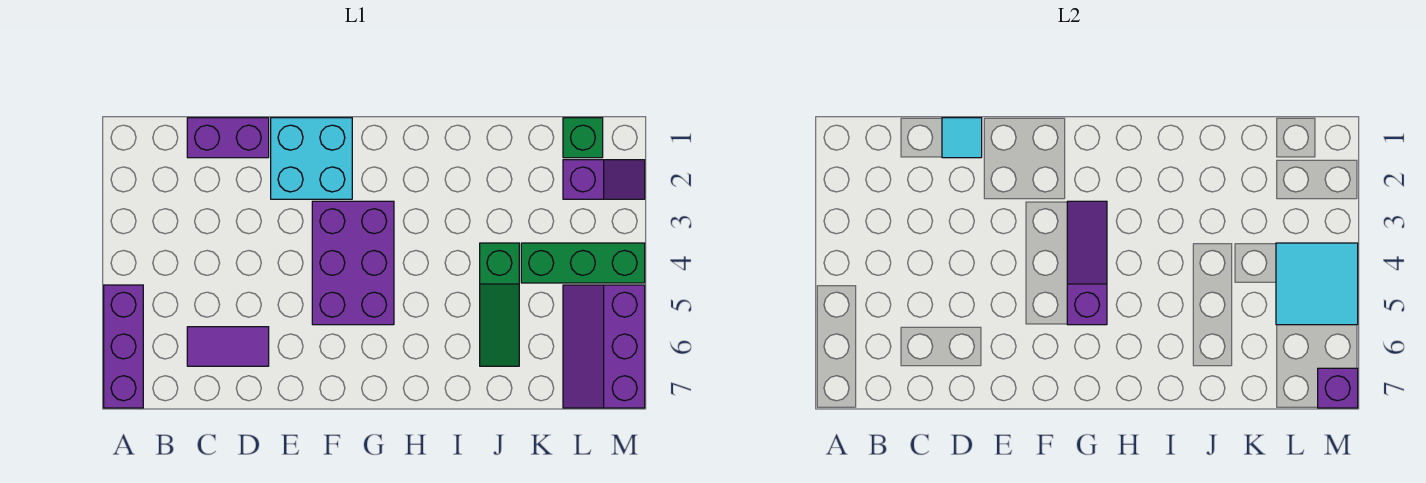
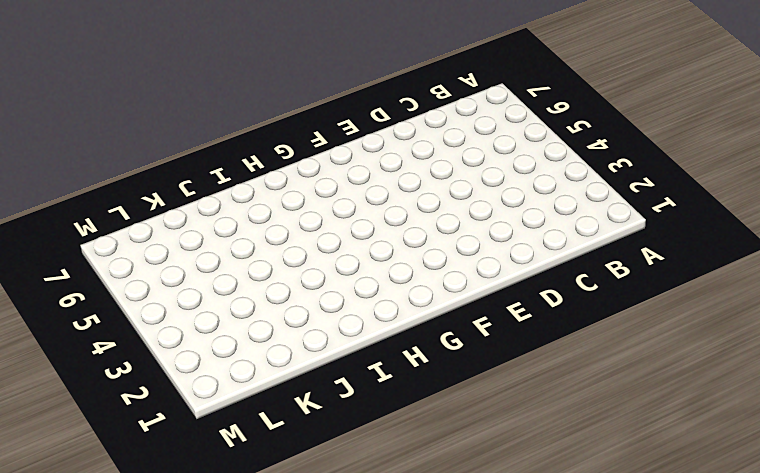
none -> purple brick A5:A7 level 1
none -> purple brick C1:D1 level 1
none -> purple tile C6:D6 level 1

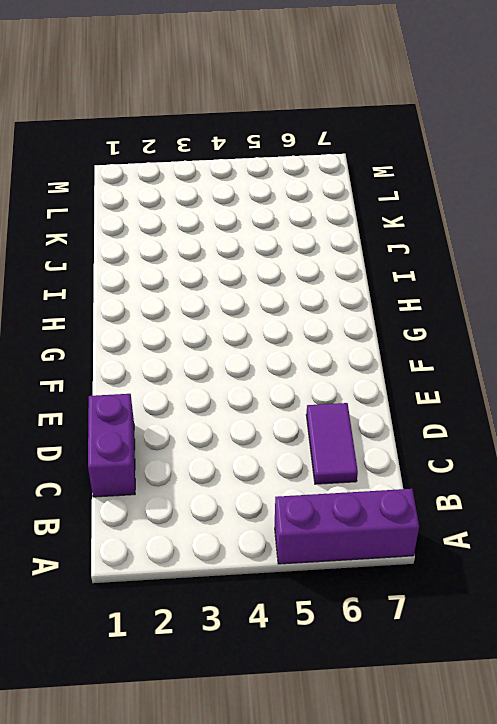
none -> cyan brick E1:F2 level 1
none -> purple brick F3:G5 level 1
none -> green slope J4:J6 level 1 top 4

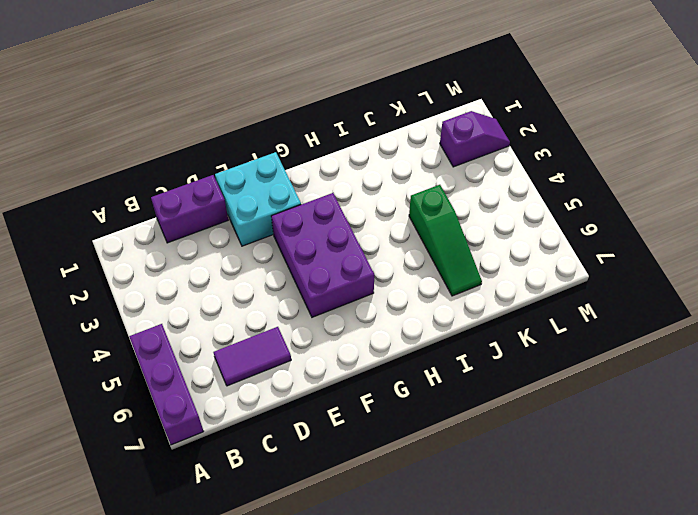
none -> green brick K4:M4 level 1
none -> green brick L1 level 1
none -> purple slope L5:M7 level 1 top M

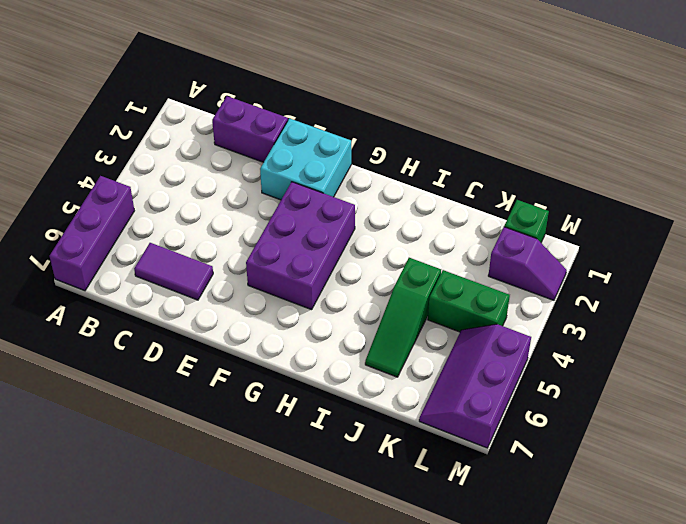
green brick K4:L4 level 1 -> green brick K4:M4 level 1
none -> cyan tile D1 level 2
none -> purple slope G3:G5 level 2 top 5
none -> cyan tile L4:M5 level 2

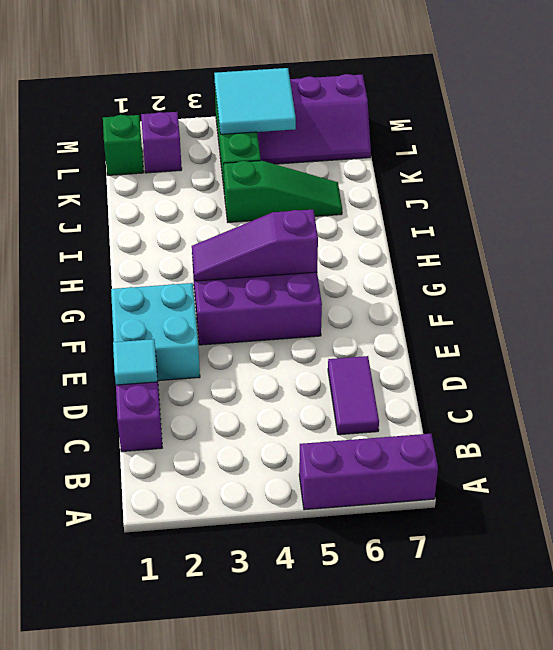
none -> purple brick M7 level 2

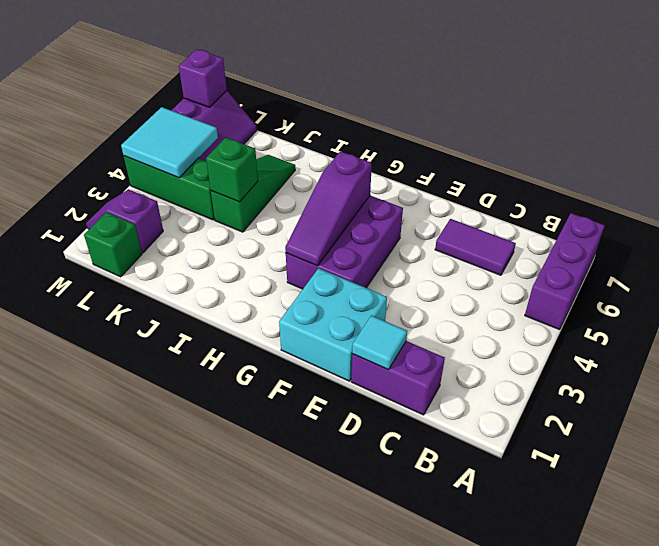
green brick J4 level 2 -> none

